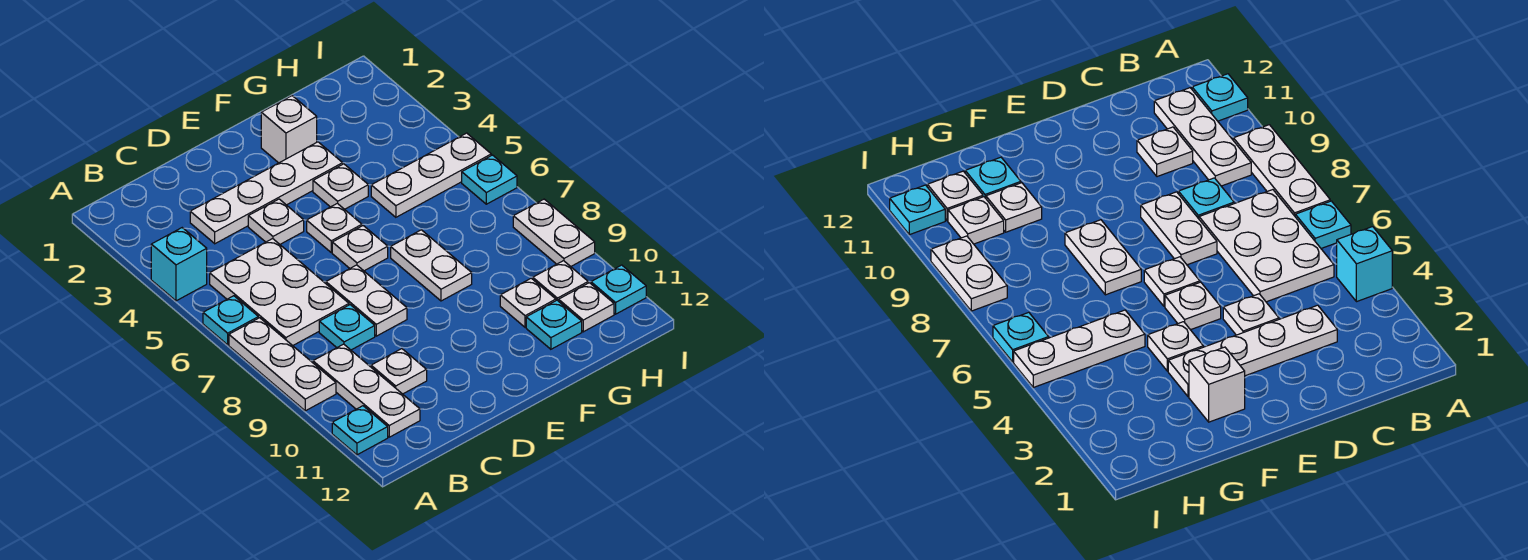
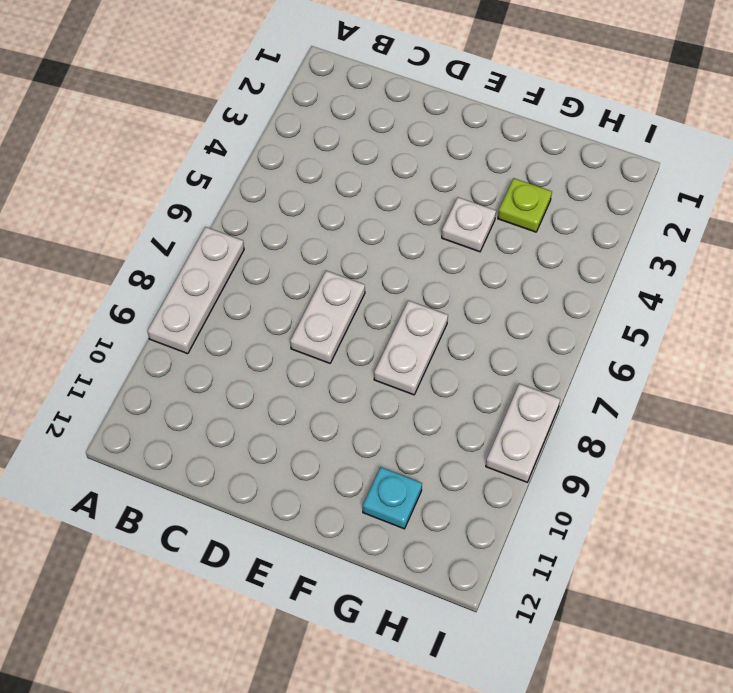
lime plate G3 level 1 -> none
none -> cyan brick A4 level 1
none -> cyan plate A6 level 1
none -> cyan plate A11 level 1

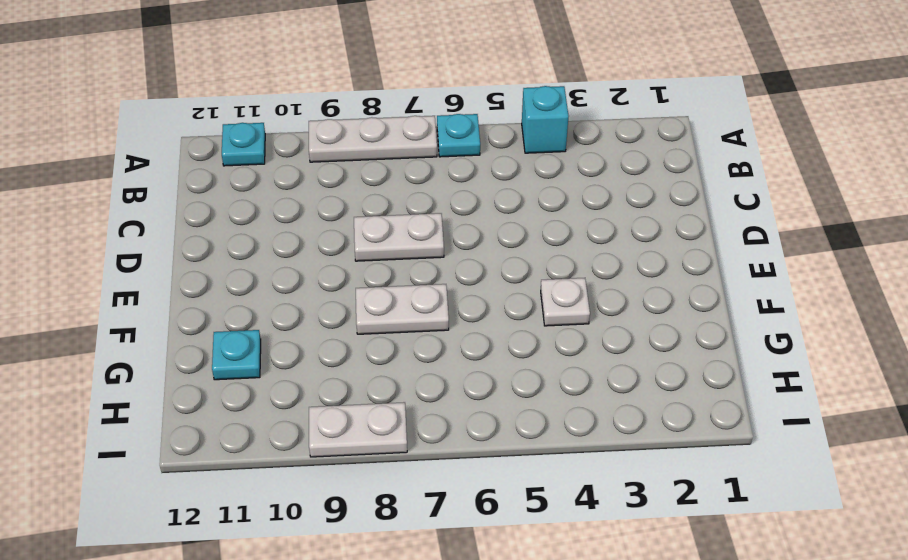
none -> white plate B5:C7 level 1
none -> white plate B9:B11 level 1
none -> white plate C3:F3 level 1

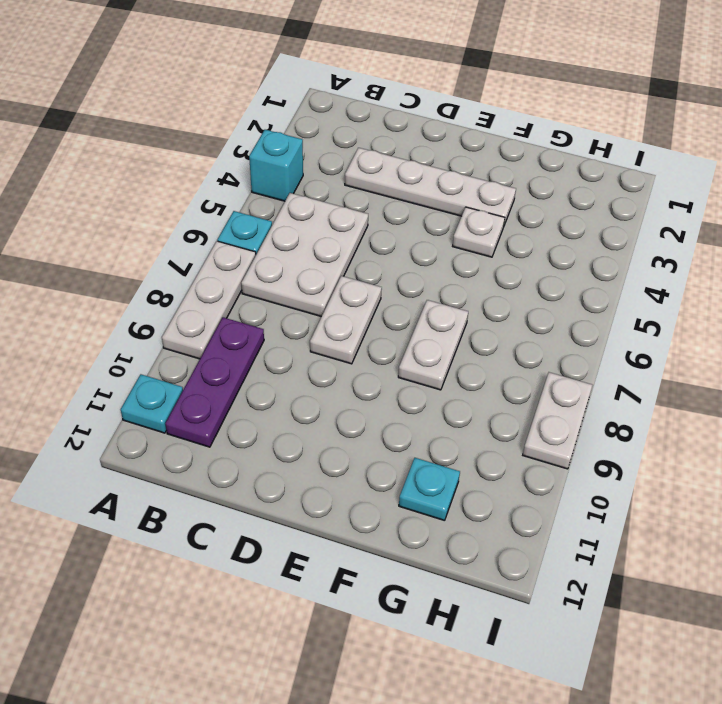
purple plate B9:B11 level 1 -> white plate B9:B11 level 1
none -> cyan plate C8 level 1
none -> white plate C10 level 1
none -> white plate D4 level 1

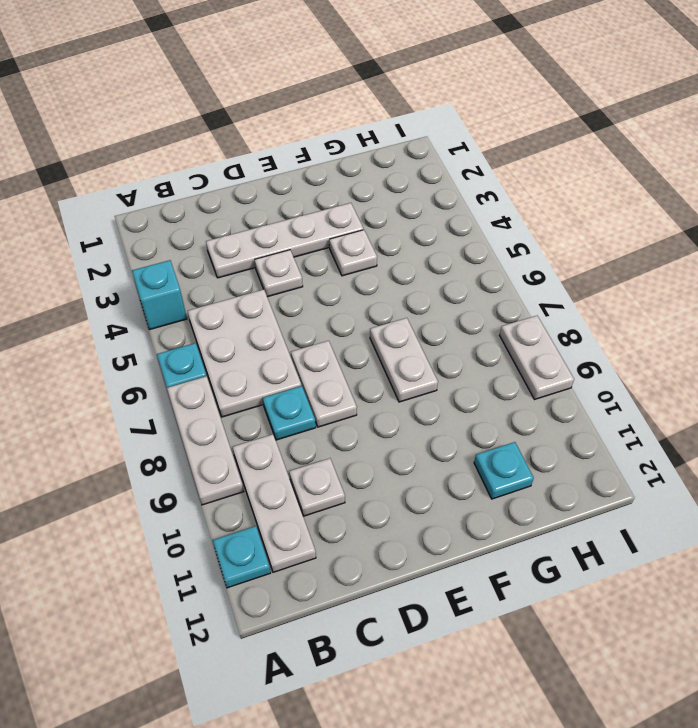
none -> white plate E5 level 1
none -> white plate E6 level 1
none -> white brick F2 level 1

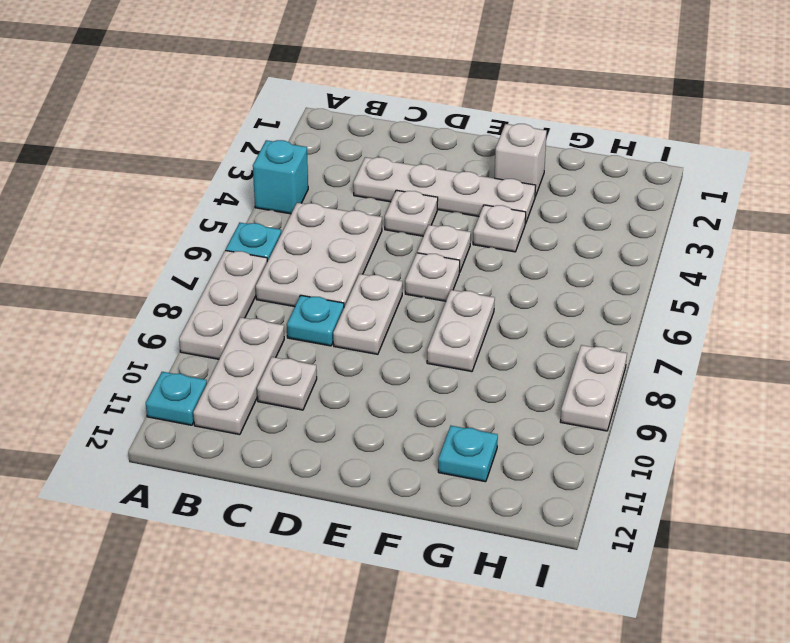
none -> white plate G5:I5 level 1
none -> white plate G10 level 1
none -> white plate H10 level 1

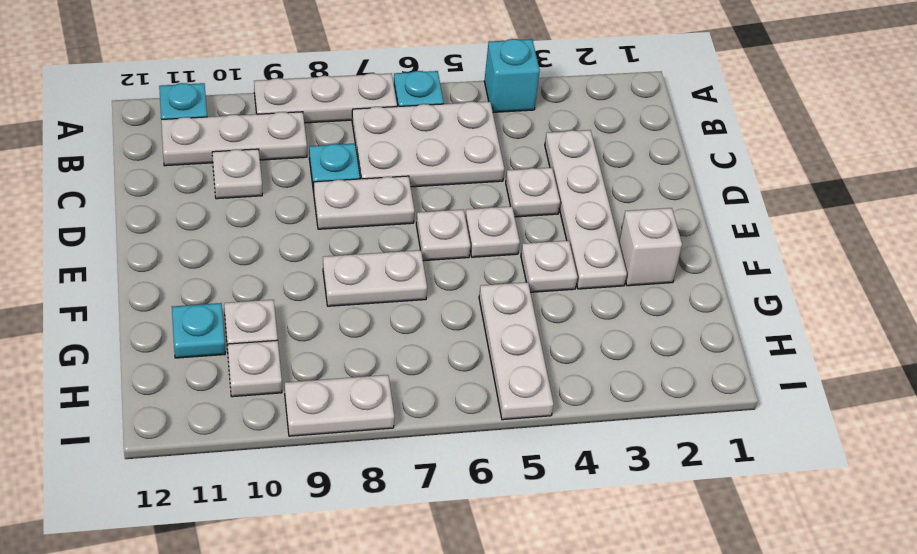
none -> white plate H11 level 1
none -> cyan plate I6 level 1
none -> cyan plate I11 level 1

